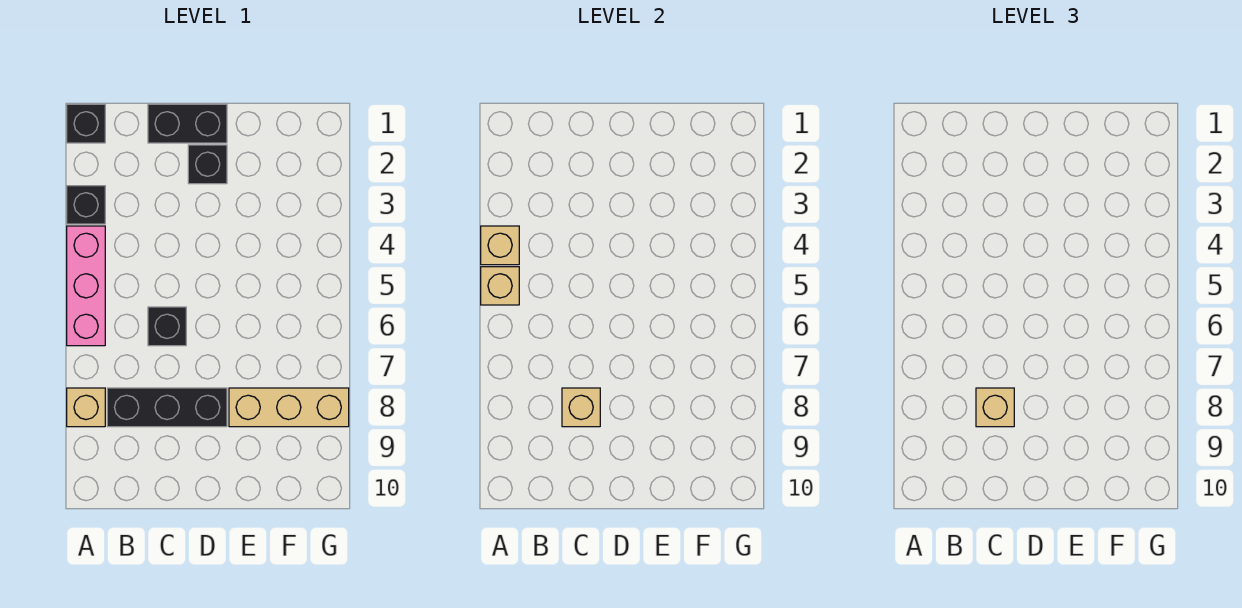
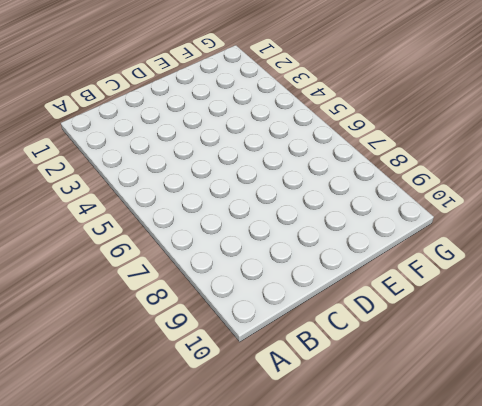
none -> black brick A1 level 1
none -> black brick A3 level 1
none -> pink brick A4:A6 level 1

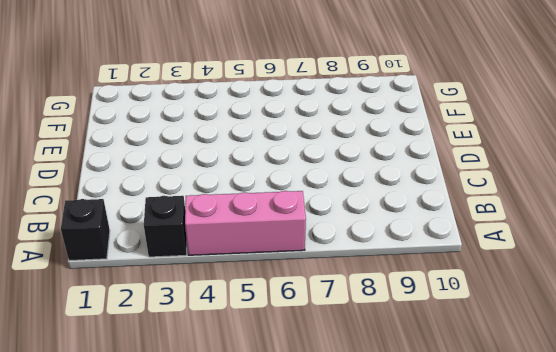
none -> tan brick A8 level 1
none -> black brick B8:D8 level 1
none -> black brick C1:D1 level 1

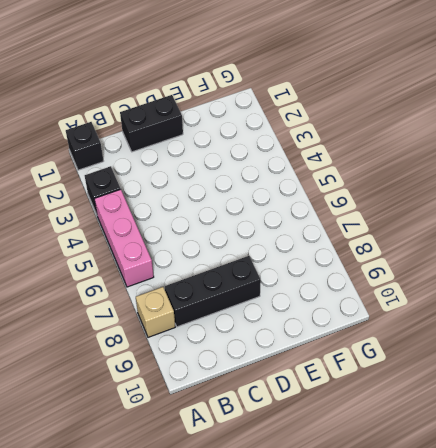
none -> black brick C6 level 1
none -> black brick D2 level 1
none -> tan brick E8:G8 level 1

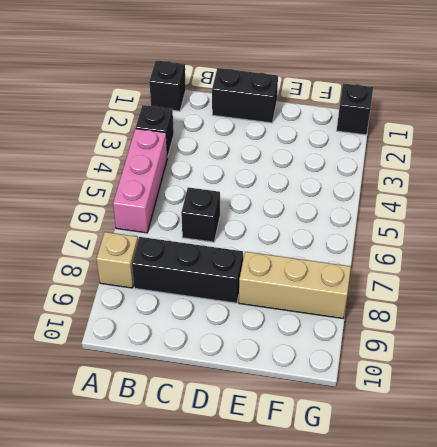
black brick G1 level 1 -> black brick D2 level 1
none -> tan brick A4 level 2
none -> tan brick A5 level 2
none -> tan brick C8 level 2

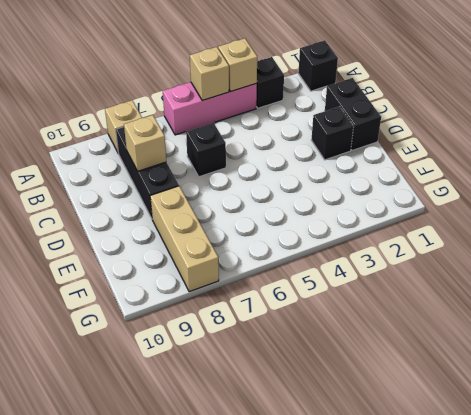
none -> tan brick C8 level 3

